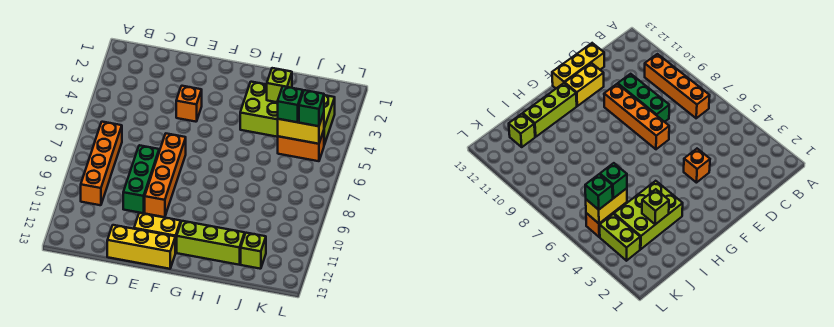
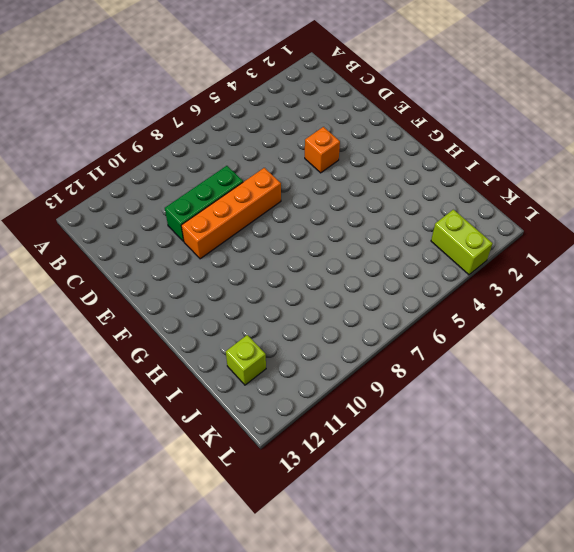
lime brick K3:L3 level 1 -> lime brick K3:K4 level 1
none -> orange brick B7:B10 level 1
none -> yellow brick D13:F13 level 1
none -> yellow brick E12:F12 level 1

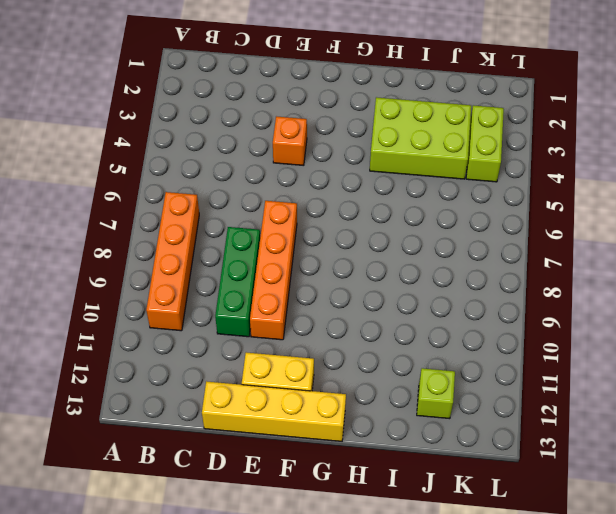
yellow brick D13:G13 level 1 -> yellow brick D13:F13 level 1
none -> lime brick G12:I12 level 1
none -> orange brick J5:K5 level 1
none -> lime brick I3 level 2

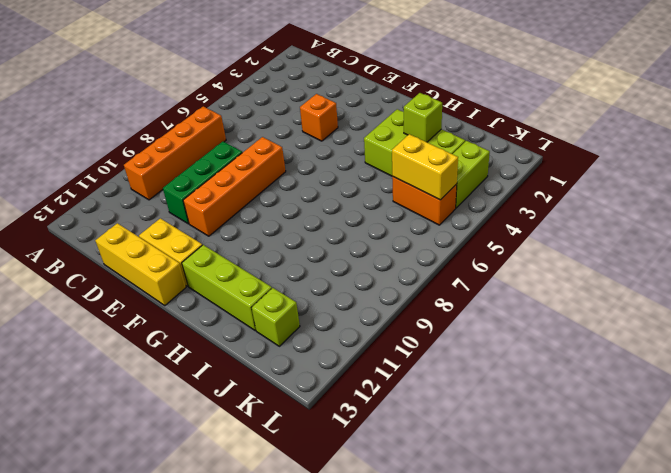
none -> green brick J5 level 3
none -> green brick K5 level 3

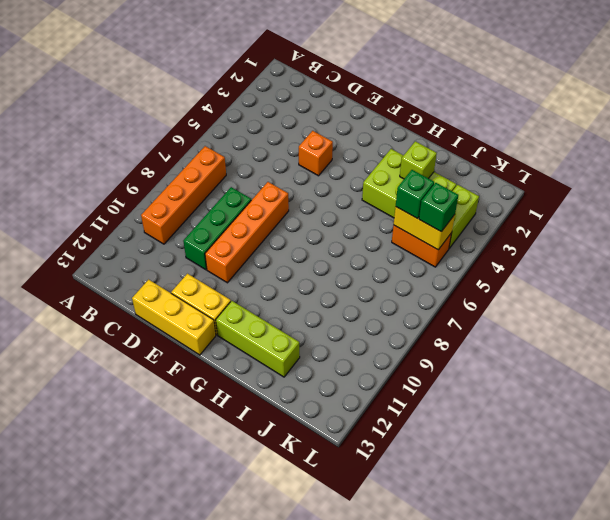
none -> lime brick J12 level 1

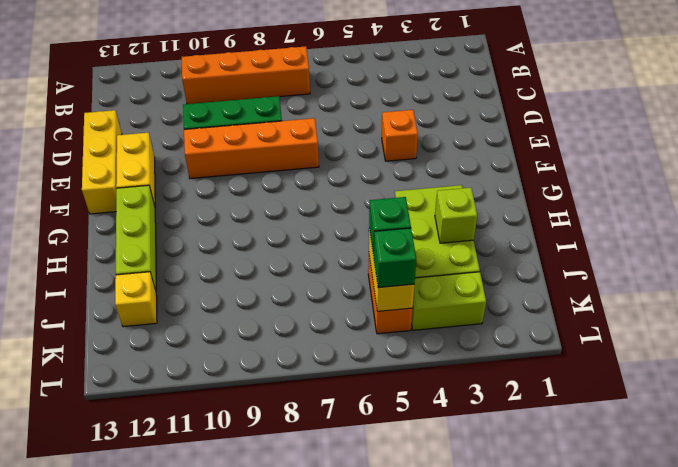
yellow brick J12 level 1 -> lime brick J12 level 1

